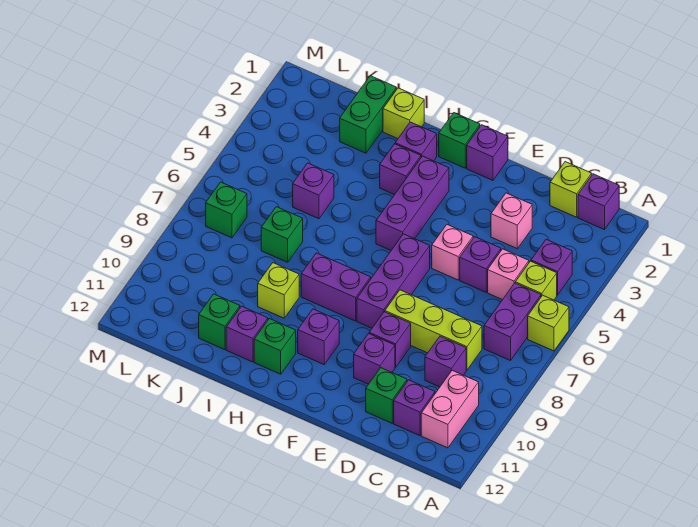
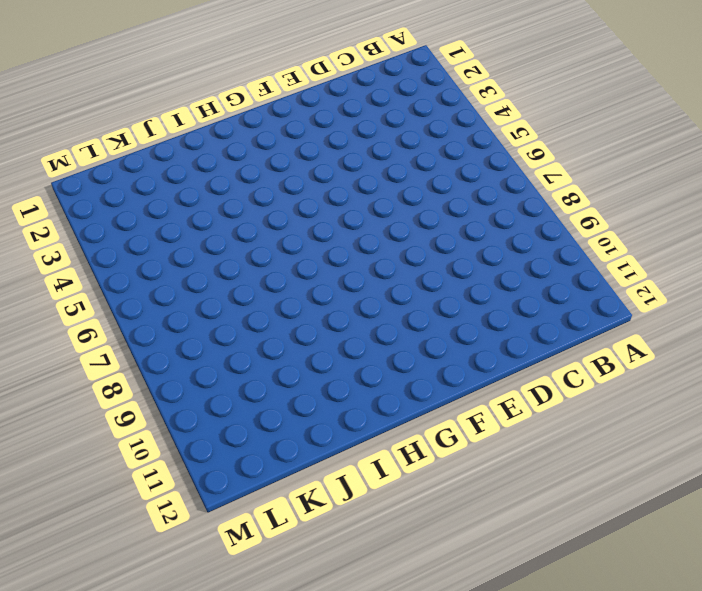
none -> lime brick A6 level 1
none -> purple brick B1 level 1
none -> purple brick B4 level 1
none -> lime brick B5 level 1

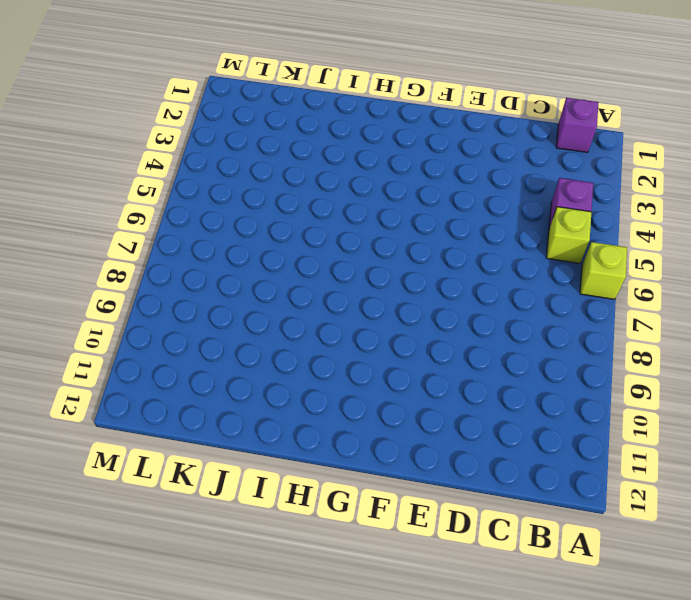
none -> purple brick B6:B7 level 1
none -> pink brick B10:B11 level 1
none -> lime brick C1 level 1
none -> pink brick C5 level 1

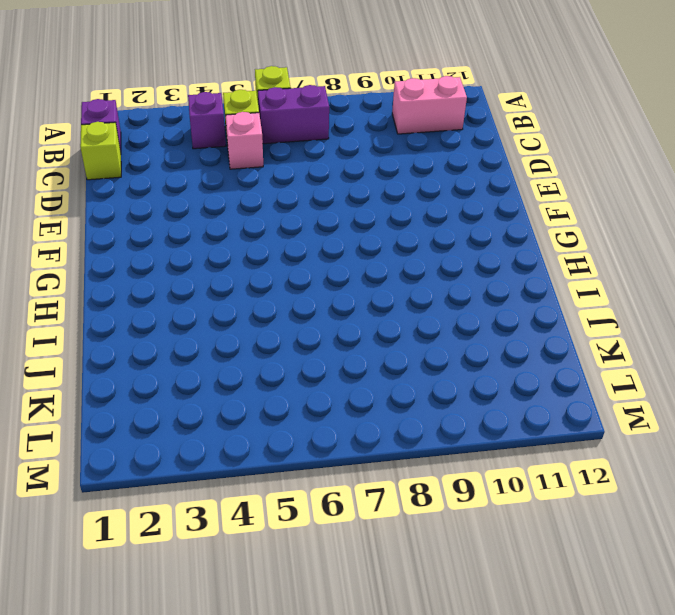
none -> lime brick C8:E8 level 1
none -> purple brick C9 level 1
none -> purple brick C11 level 1
none -> pink brick D3 level 1

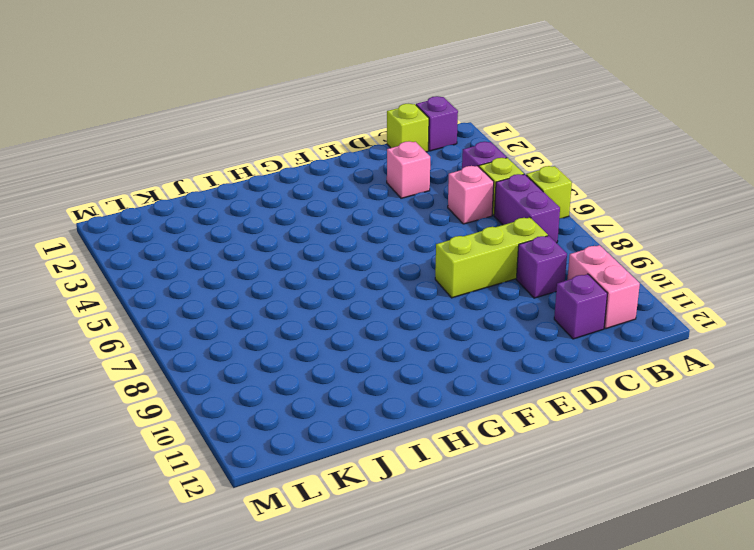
none -> purple brick D5 level 1
none -> green brick D11 level 1
none -> pink brick E5 level 1
none -> purple brick E9 level 1

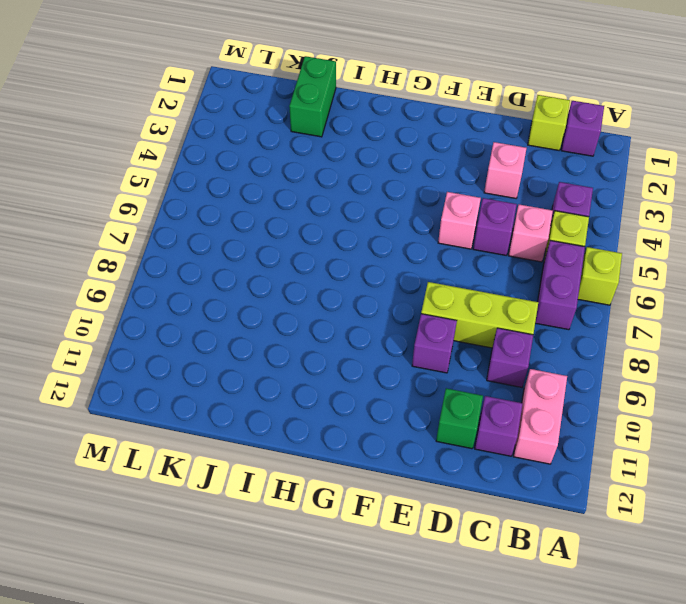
none -> purple brick E10 level 1
none -> purple brick F1 level 1
none -> purple brick F6:F8 level 1
none -> green brick G1 level 1

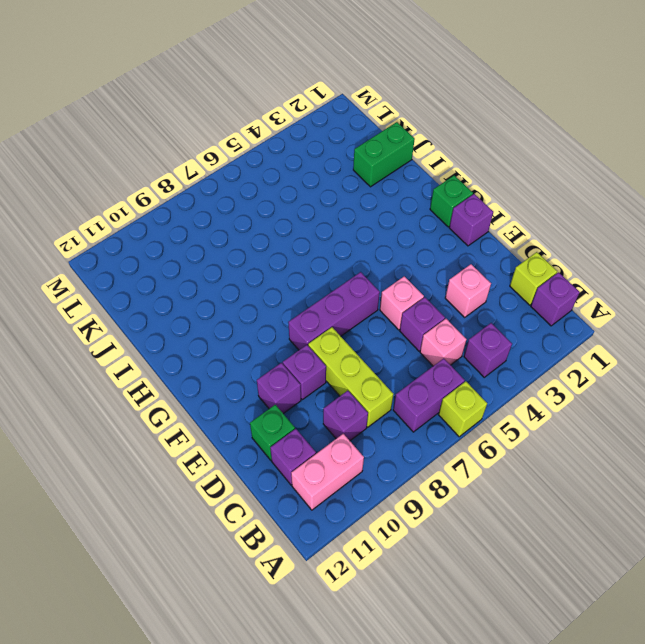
none -> lime brick B5 level 1
none -> purple brick G3:G5 level 1
none -> purple brick G8:H8 level 1
none -> purple brick G10 level 1

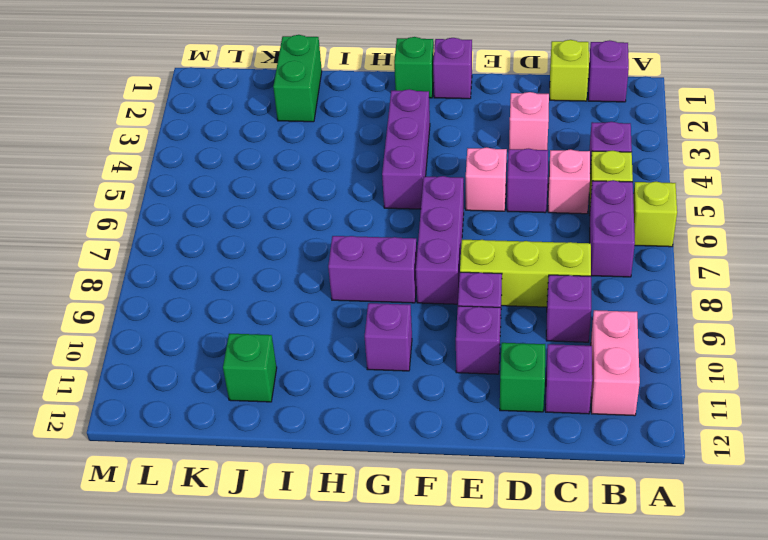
none -> purple brick H2 level 1
none -> purple brick H3 level 1
none -> green brick H11 level 1
none -> lime brick I1 level 1

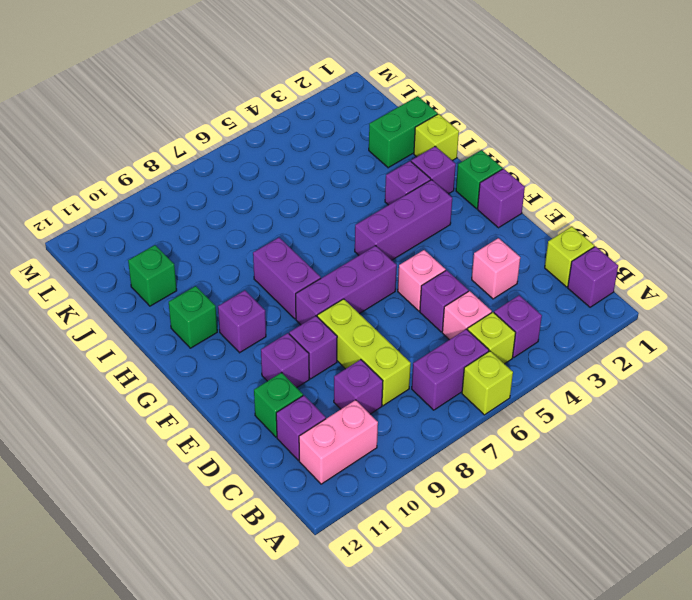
none -> lime brick I9 level 1
none -> purple brick I11 level 1
none -> purple brick J5 level 1
none -> green brick J7 level 1

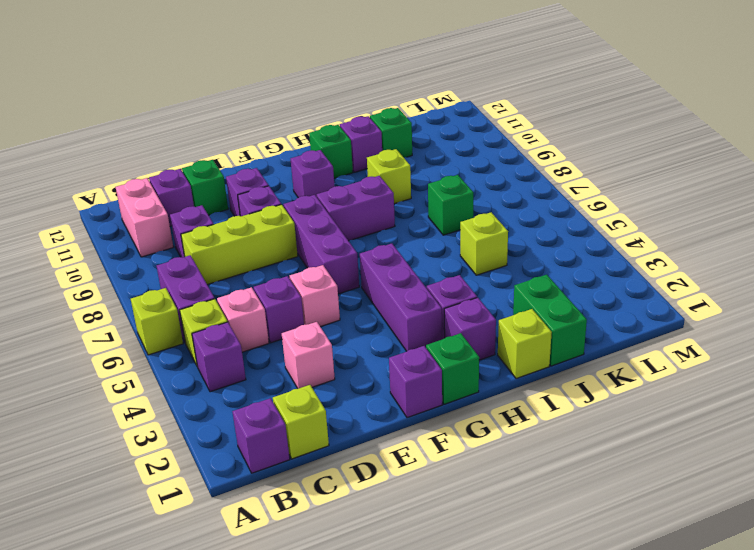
lime brick J5 level 1 -> purple brick J5 level 1
none -> green brick L7 level 1

